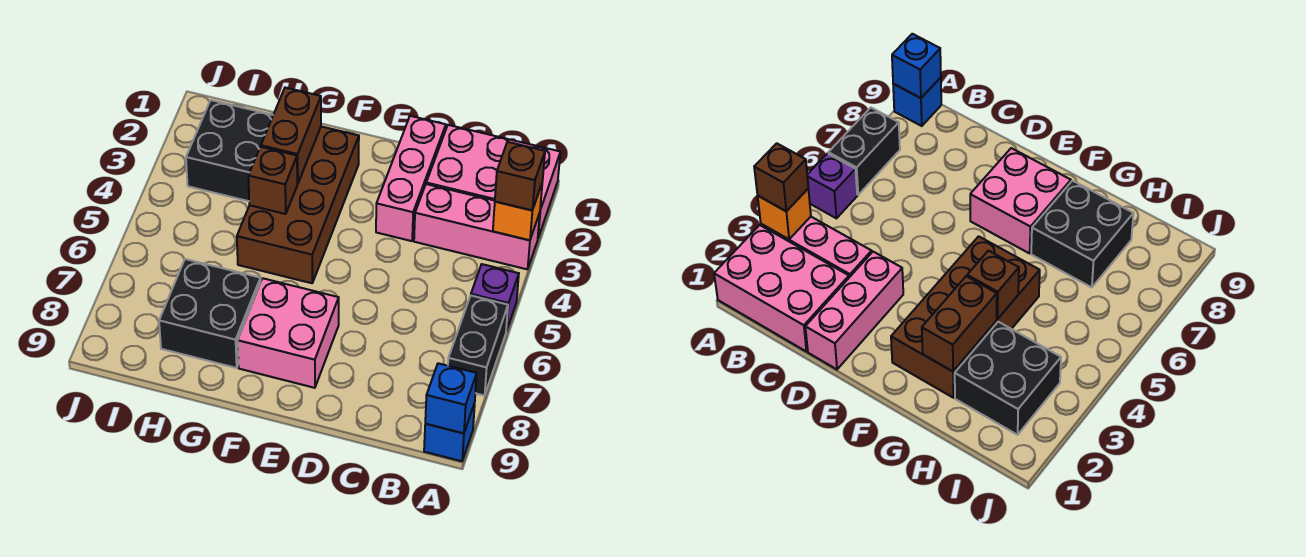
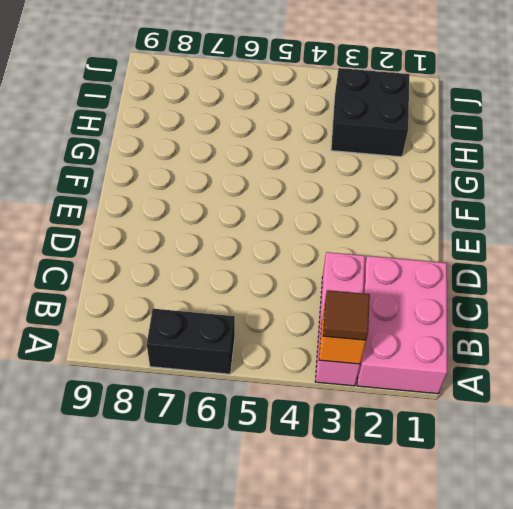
brown tile A3 level 3 -> brown brick A3 level 3
none -> purple brick A5 level 1
none -> blue brick A9 level 1
none -> pink brick D1:D3 level 1

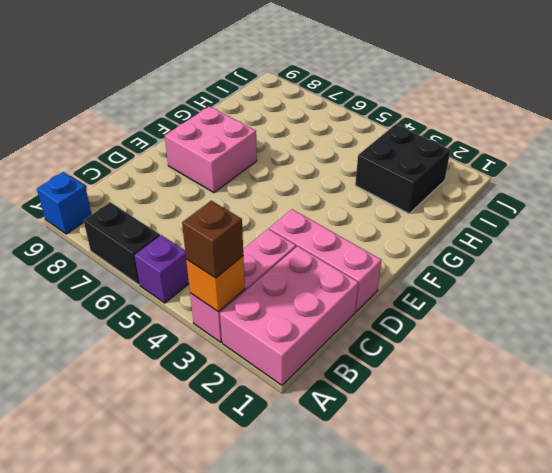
none -> brown brick F2:G5 level 1
none -> black brick G7:H8 level 1
none -> blue brick A9 level 2

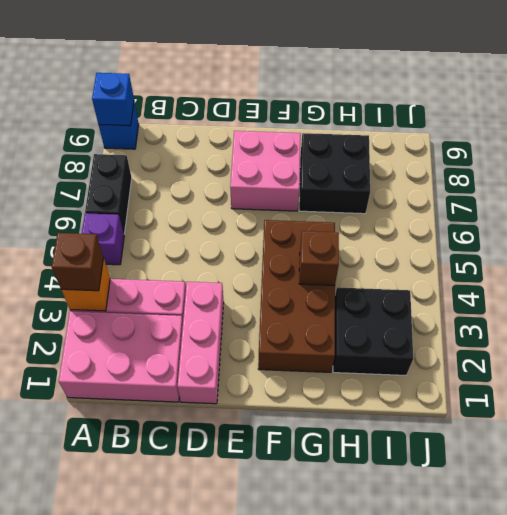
none -> brown brick G2:G3 level 2

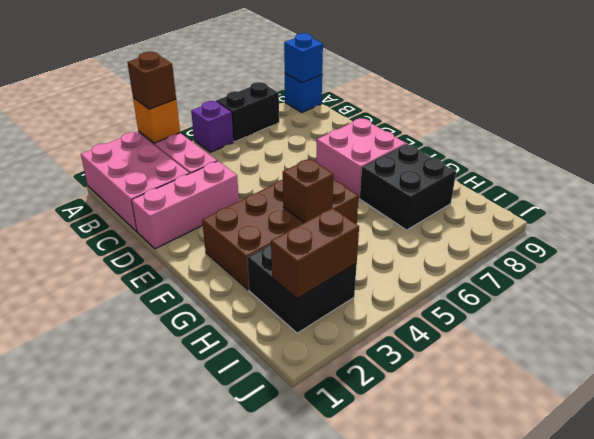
brown brick I2:I3 level 2 -> brown brick G2:G3 level 2

